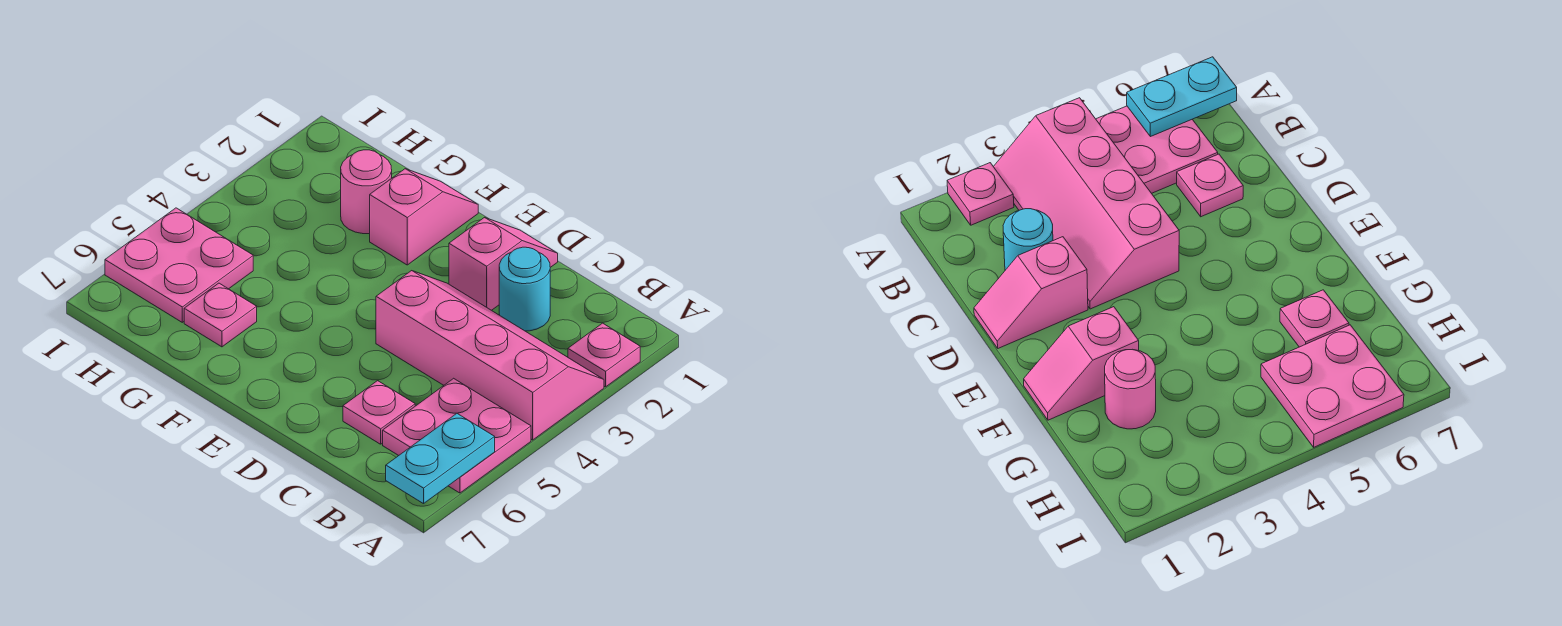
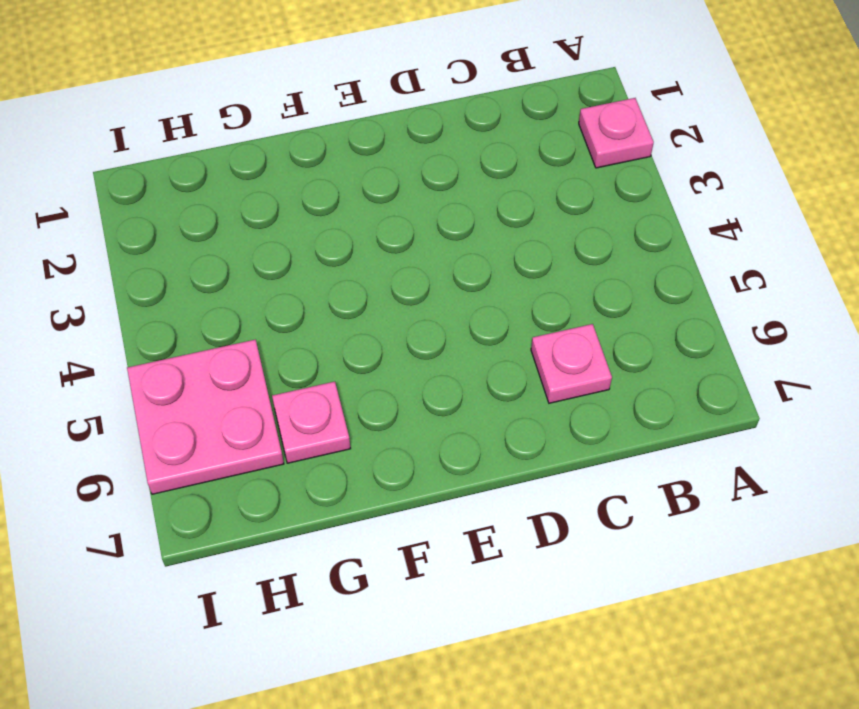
none -> pink slope A3:D4 level 1 top 4
none -> pink plate A5:B6 level 1

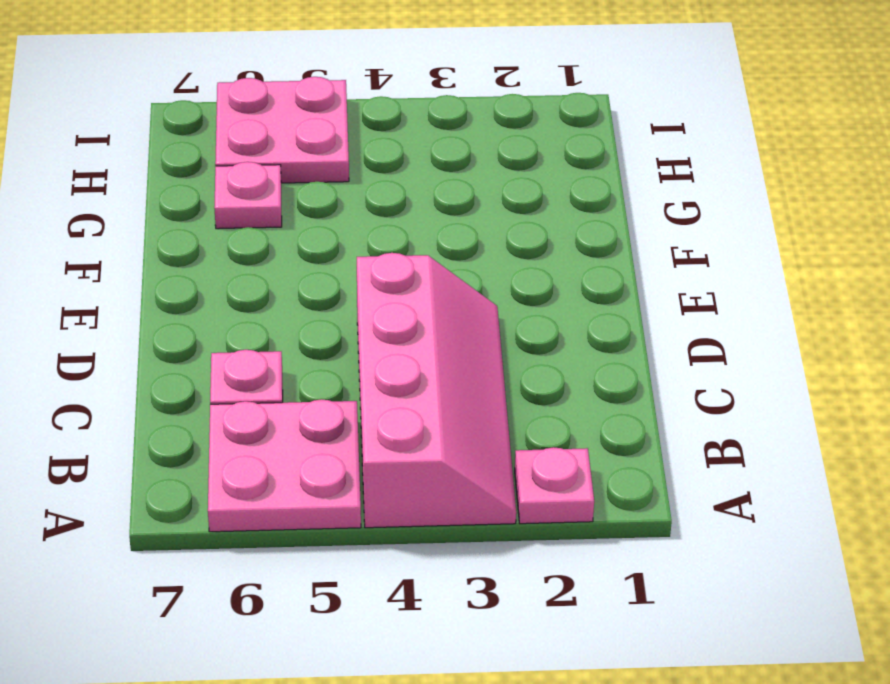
none -> cyan round brick C2 level 1
none -> pink slope D1:D2 level 1 top 2

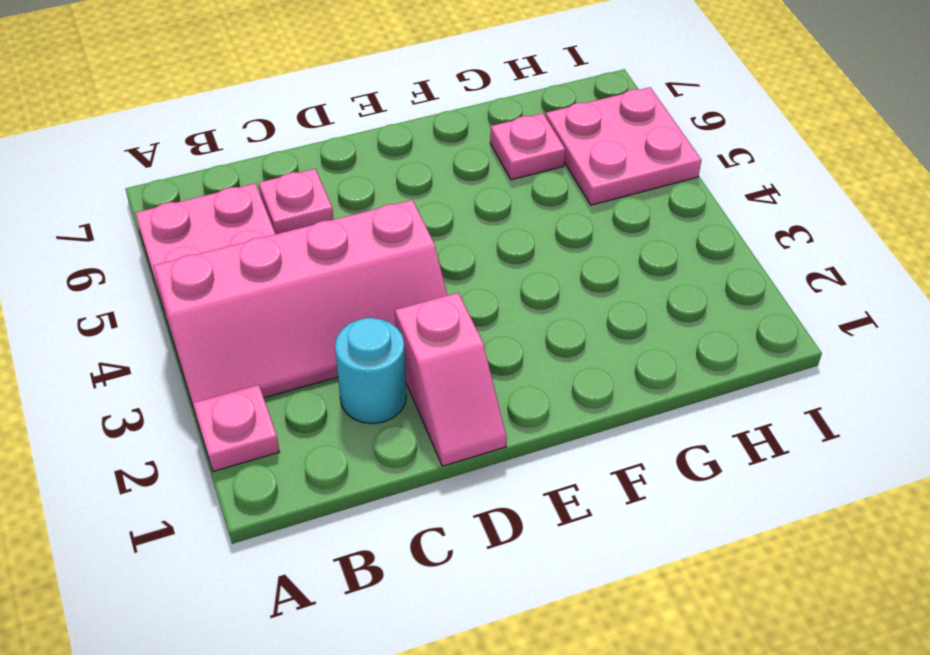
none -> pink slope F1:F2 level 1 top 2
none -> pink round brick G2 level 1

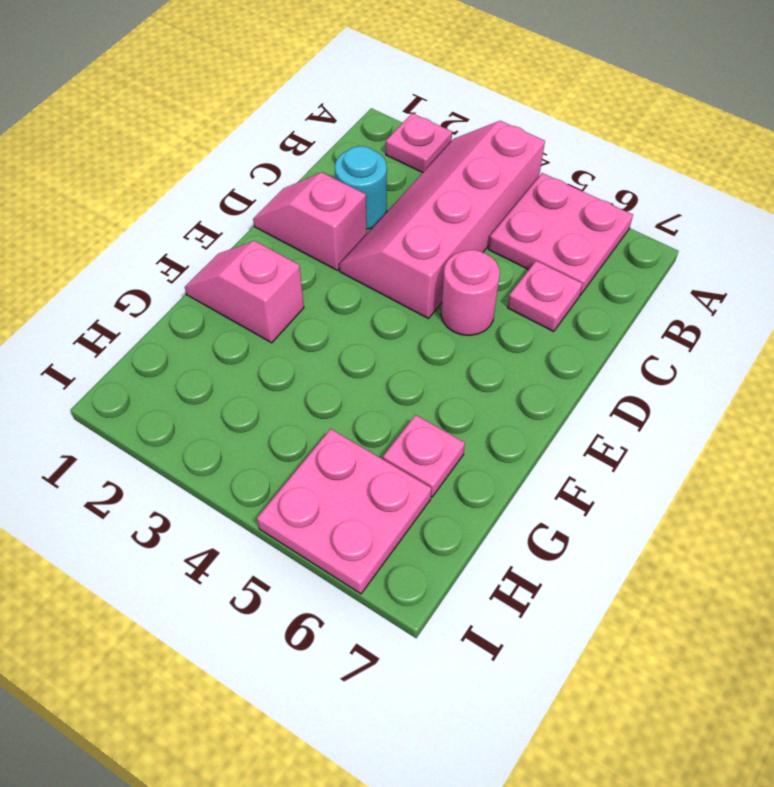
pink round brick D5 level 1 -> pink round brick G2 level 1
none -> cyan plate A6:A7 level 2

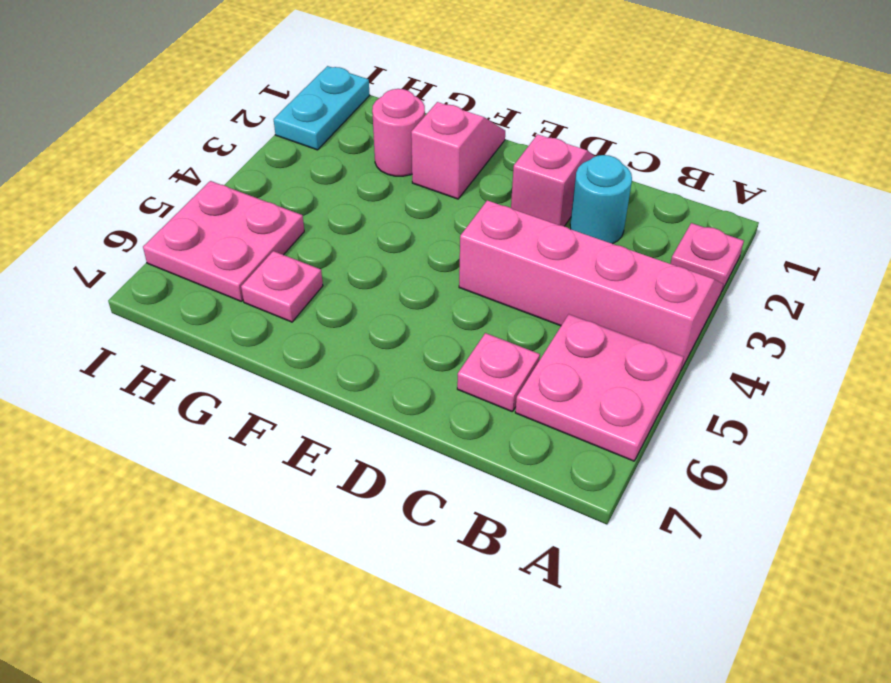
cyan plate I1:I2 level 1 -> cyan plate A6:A7 level 2

